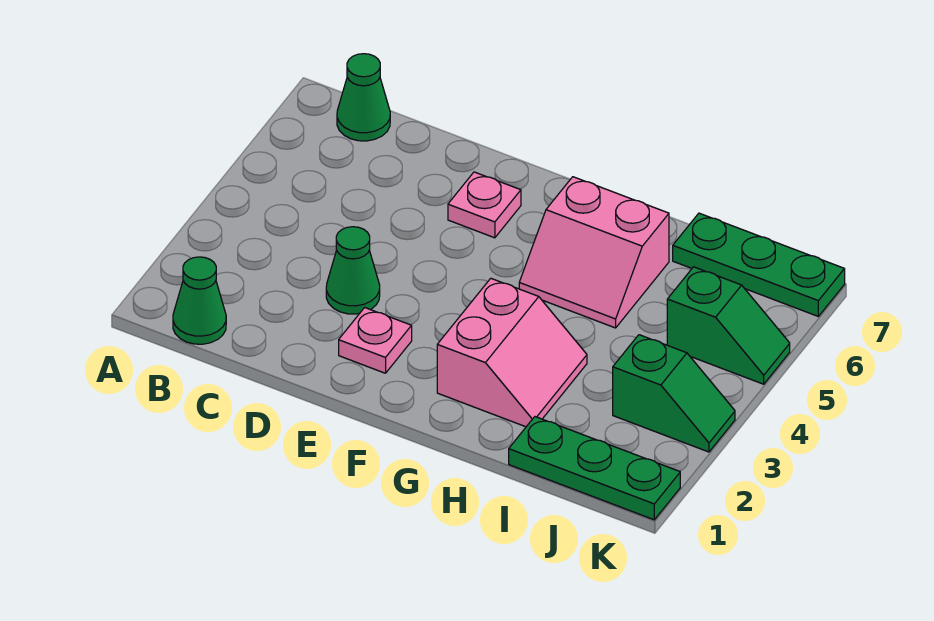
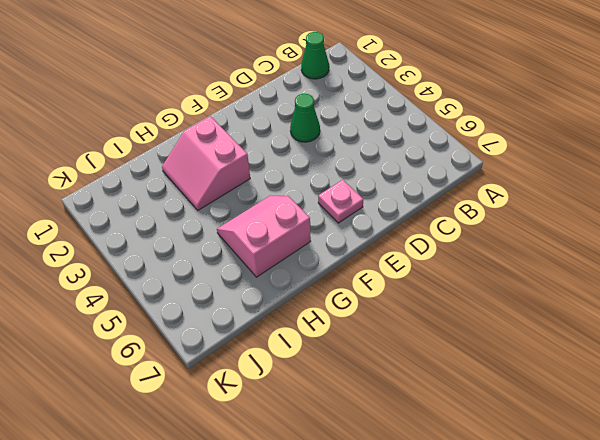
none -> green cone B7 level 1
none -> pink plate E2 level 1

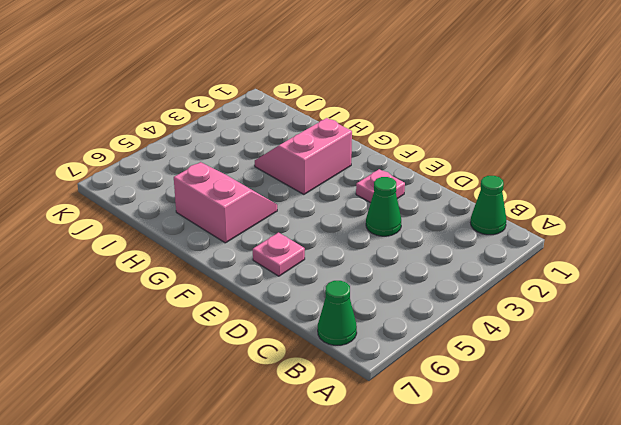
none -> green plate I1:K1 level 1
none -> green plate I7:K7 level 1

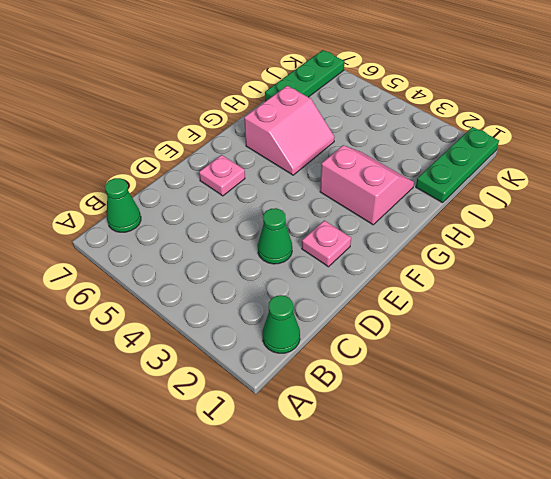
none -> green slope J3:K3 level 1 top J
none -> green slope J5:K5 level 1 top J

